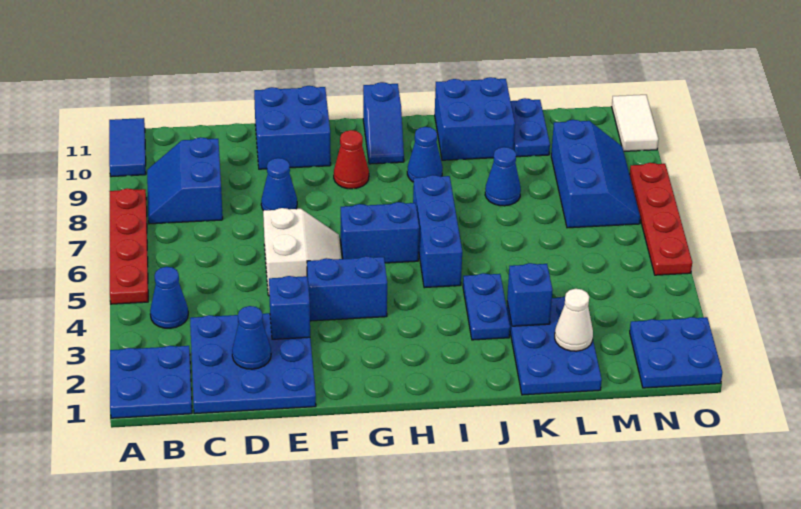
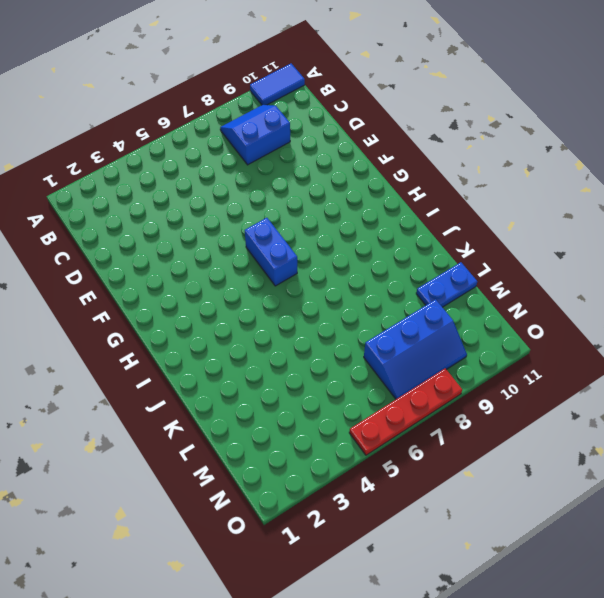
none -> blue plate A1:B2 level 1
none -> red plate A5:A8 level 1
none -> blue cone B4 level 1

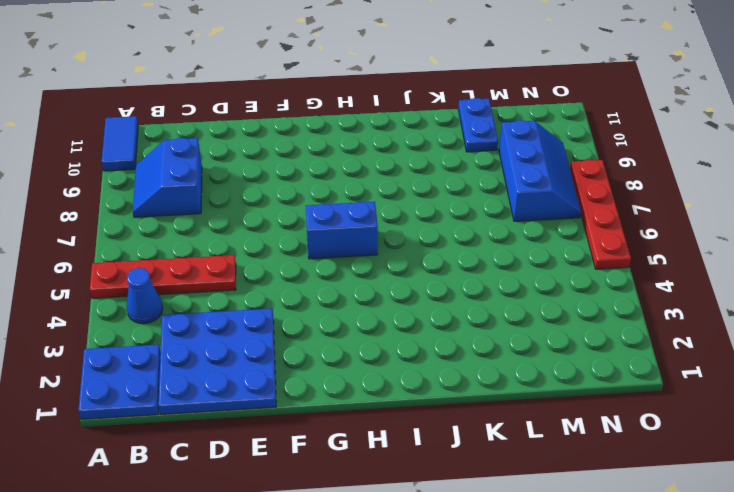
red plate A5:D5 level 1 -> red plate A5:A8 level 1
none -> white slope E5:F6 level 1 top E
none -> blue cone E8 level 1
none -> blue brick E10:F11 level 1

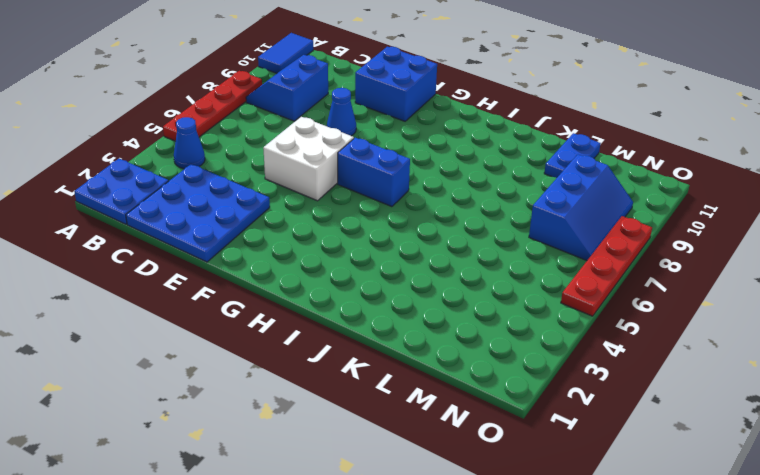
white brick E5:F6 level 1 -> white slope E5:F6 level 1 top E
none -> blue brick F4:G4 level 1
none -> red cone G9 level 1
none -> blue slope H10:H11 level 1 top 11

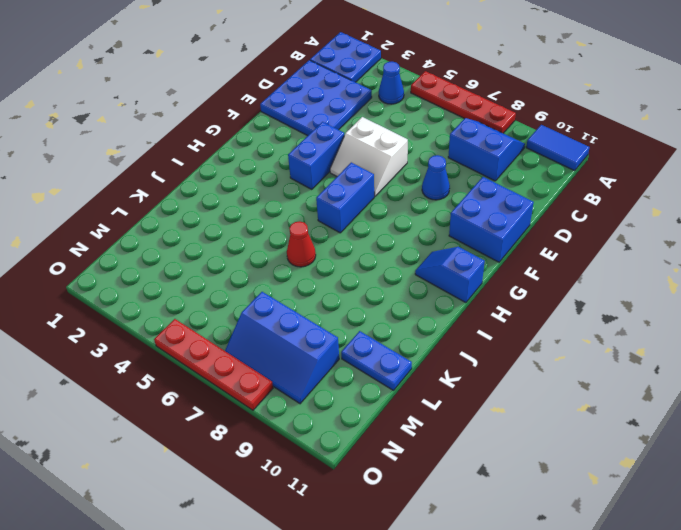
red cone J6 level 1 -> red cone G9 level 1
none -> blue brick I5:I7 level 1
none -> blue cone I9 level 1
none -> blue plate J3:J4 level 1

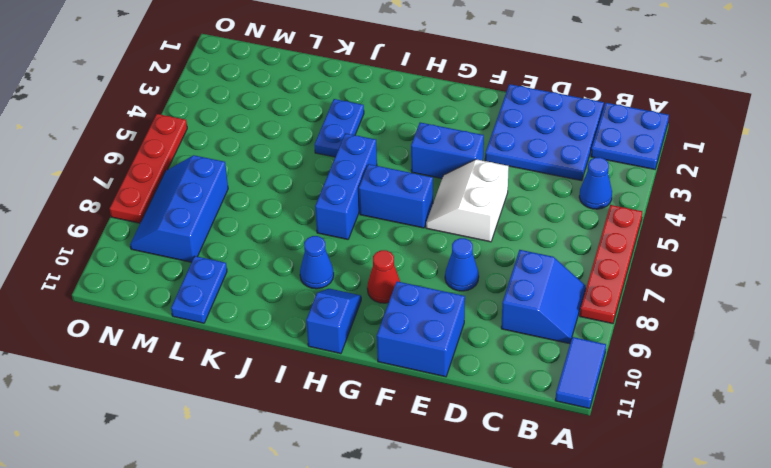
none -> blue brick J10:K11 level 1
none -> blue plate K1:L3 level 1
none -> blue cone K8 level 1

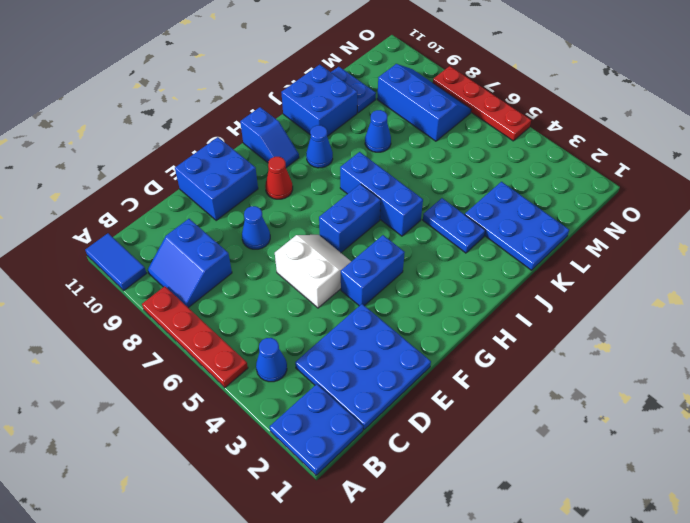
none -> blue plate N1:O2 level 1
none -> white tile O10:O11 level 1
none -> blue cone D2 level 2

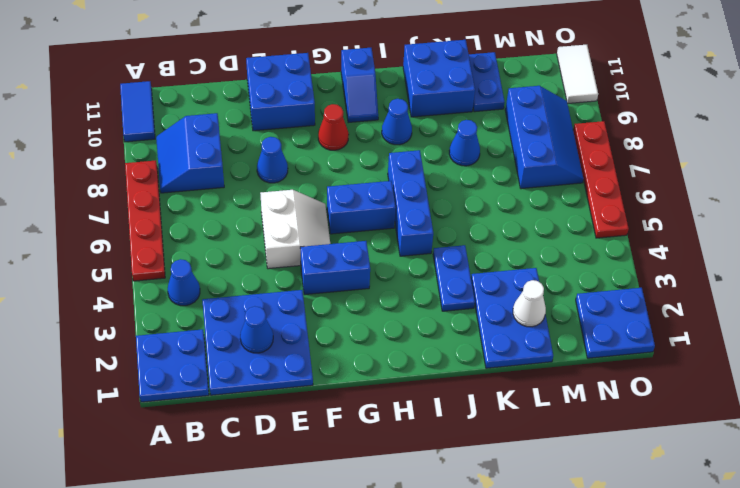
none -> blue brick E3 level 2
none -> blue brick K3 level 2

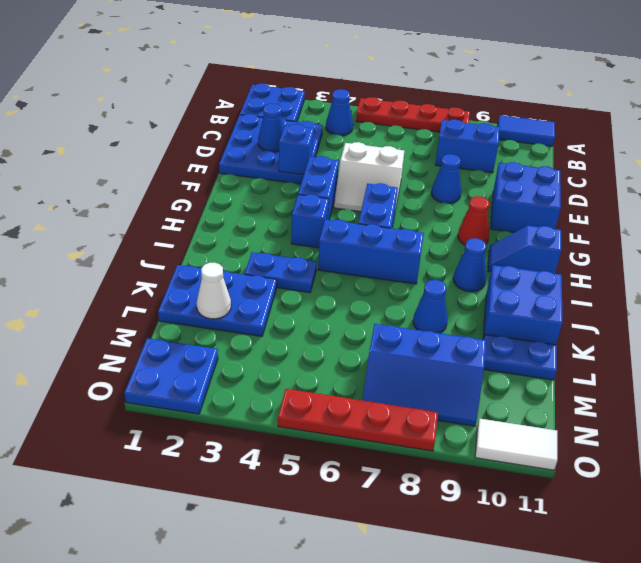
blue brick H4 level 1 -> blue brick K3 level 2

